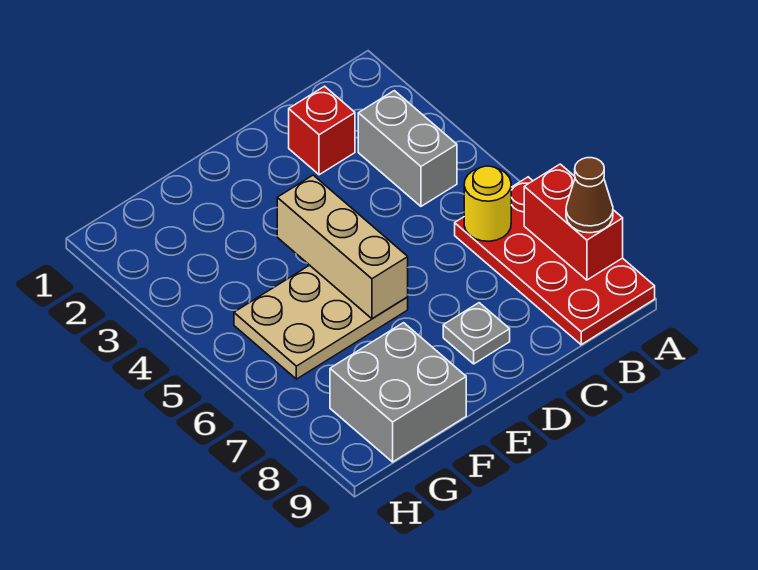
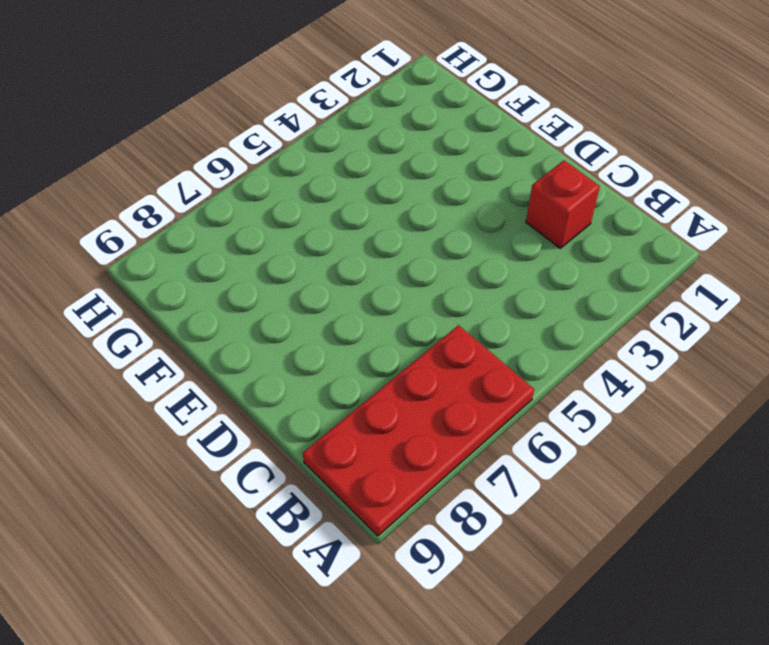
none -> grey brick B3:B4 level 1
none -> grey plate D8 level 1

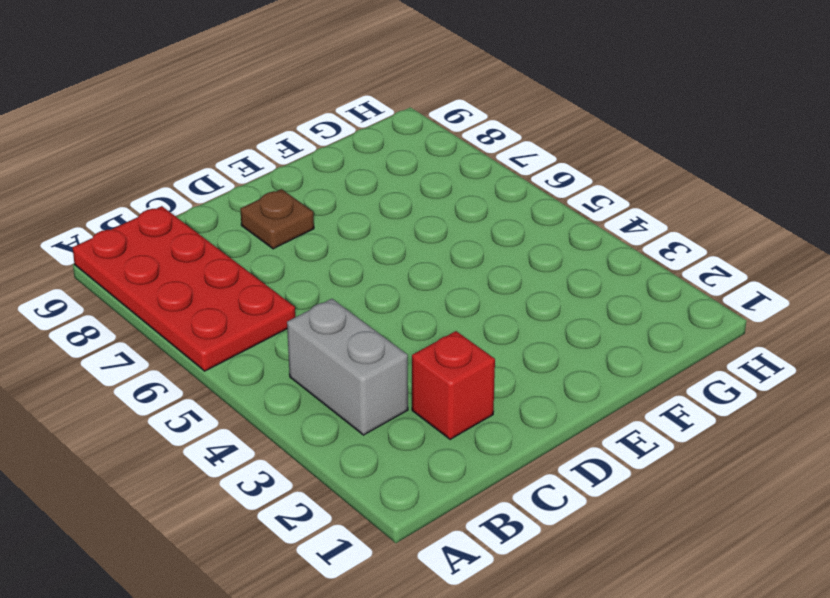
brown plate D8 level 1 -> grey plate D8 level 1
none -> tan plate E5:G6 level 1
none -> grey brick F8:G9 level 1

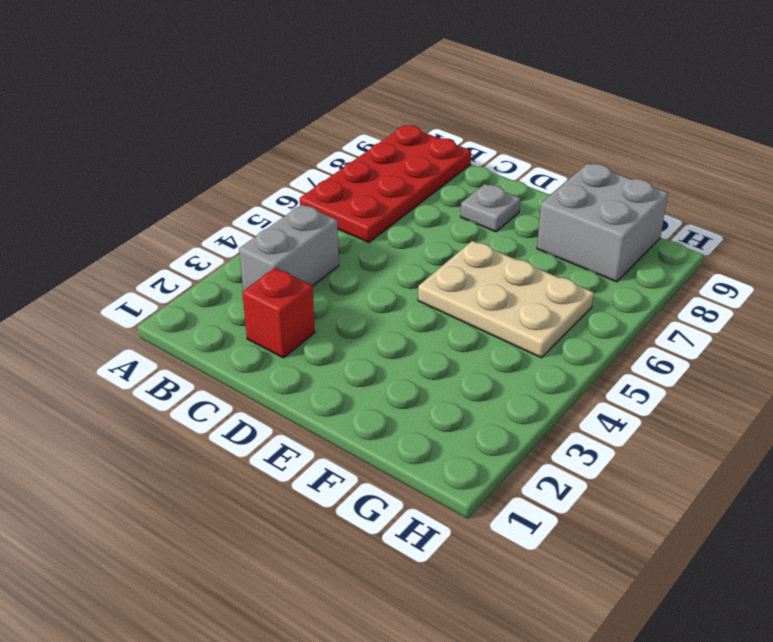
none -> red brick A7:A8 level 2
none -> yellow round brick B6 level 2

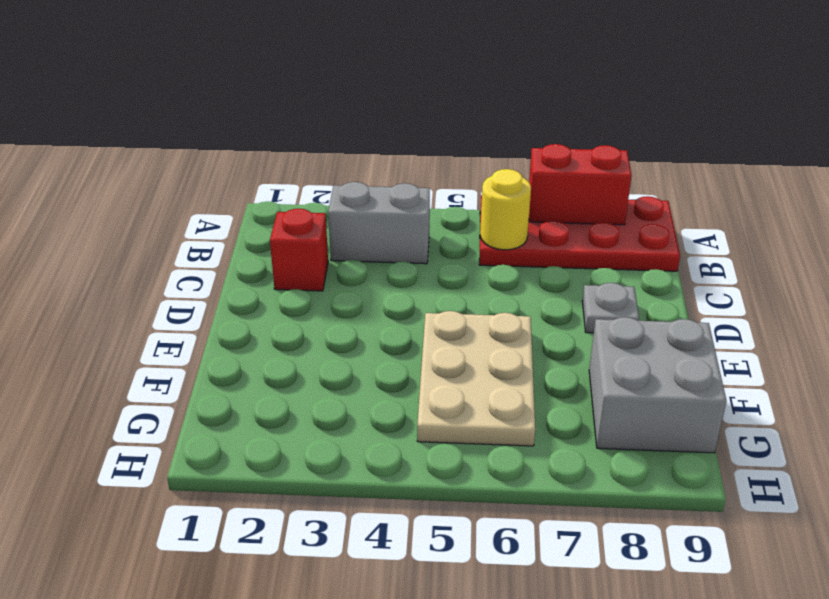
none -> tan brick E4:E6 level 2
none -> brown cone A8 level 3

